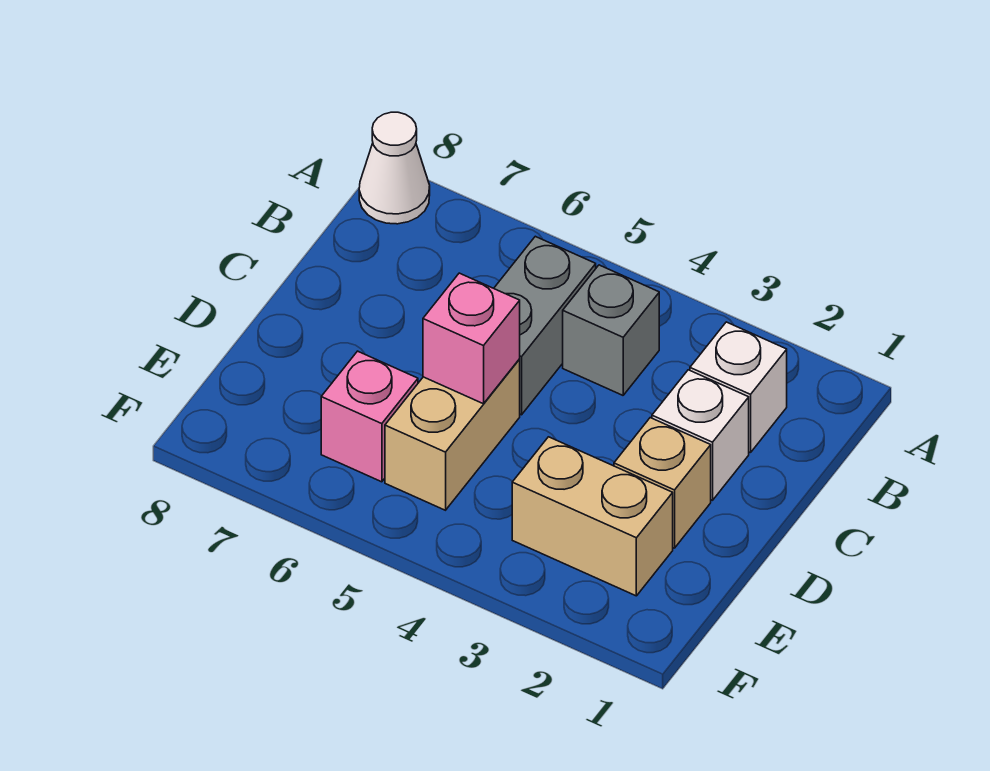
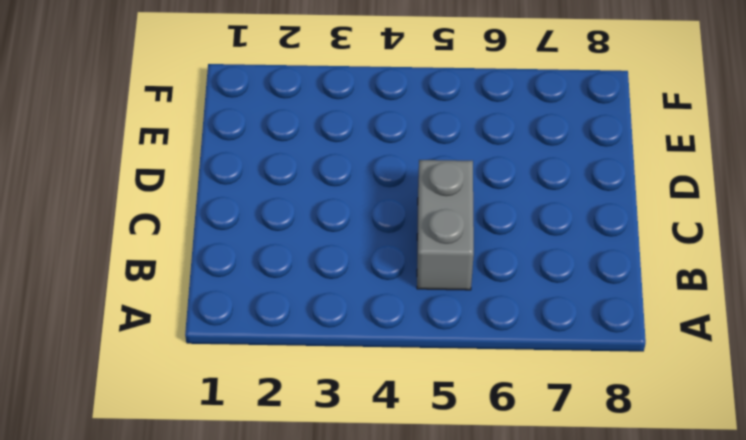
none -> white cone A8 level 1
none -> white brick B2 level 1

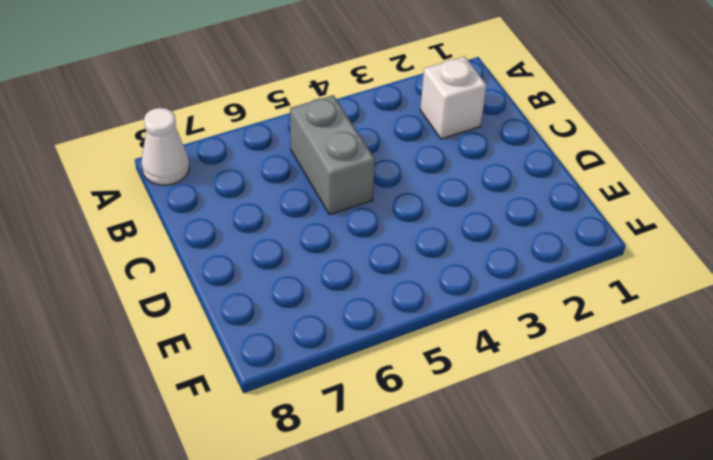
none -> grey brick B4 level 1
none -> white brick C2 level 1

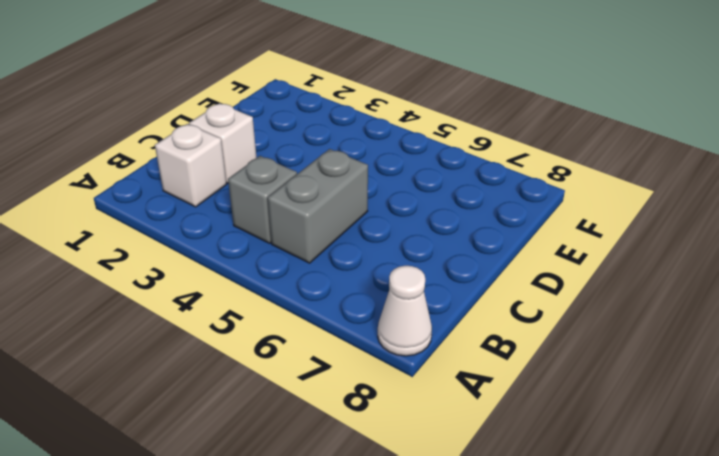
none -> tan brick D2 level 1
none -> tan brick D5:E5 level 1

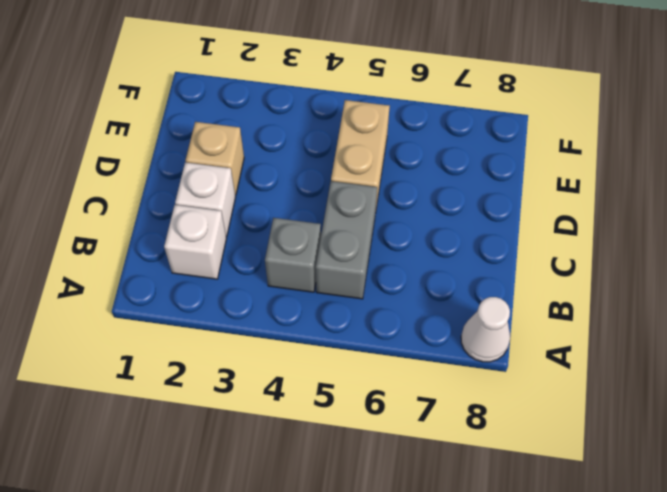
none -> tan brick E2:E3 level 1
none -> pink brick E6 level 1

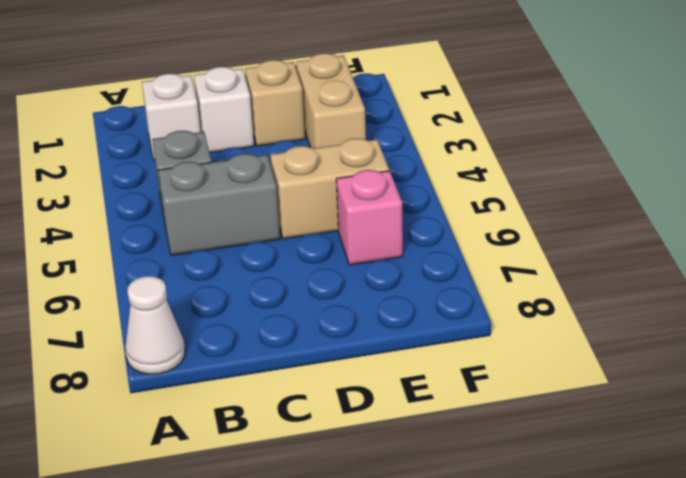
none -> pink brick D5 level 2

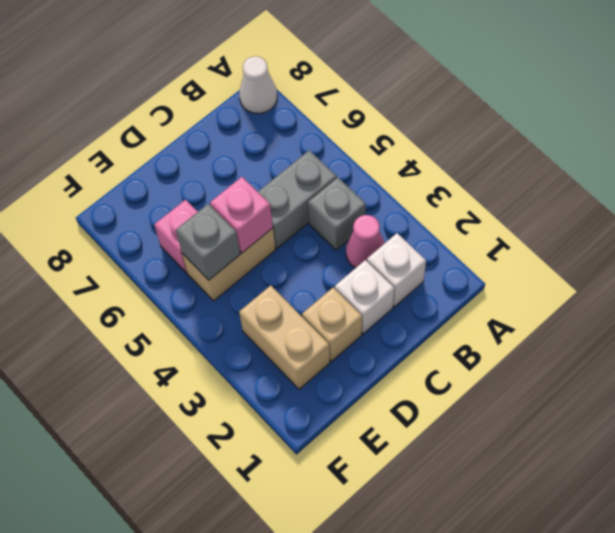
pink cone B3 level 1 -> none
grey brick E5 level 2 -> none

